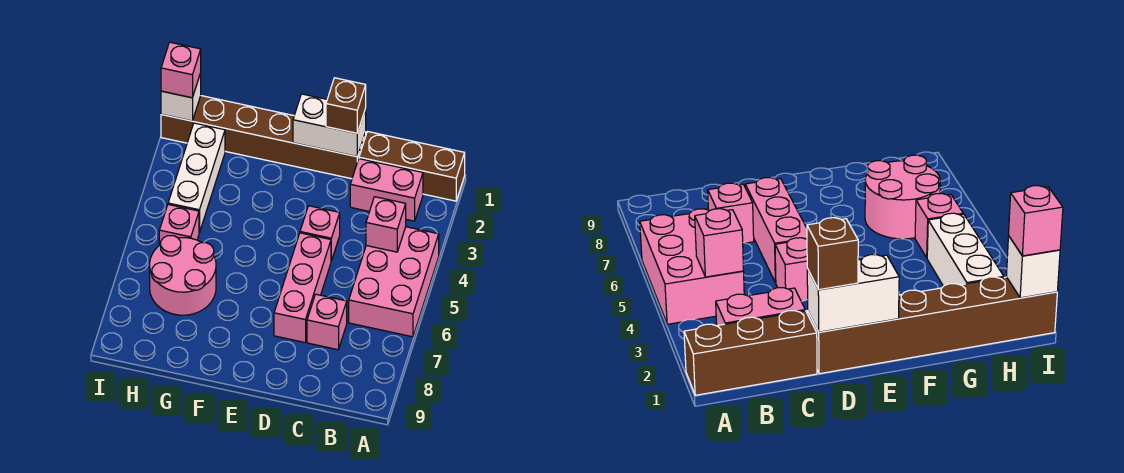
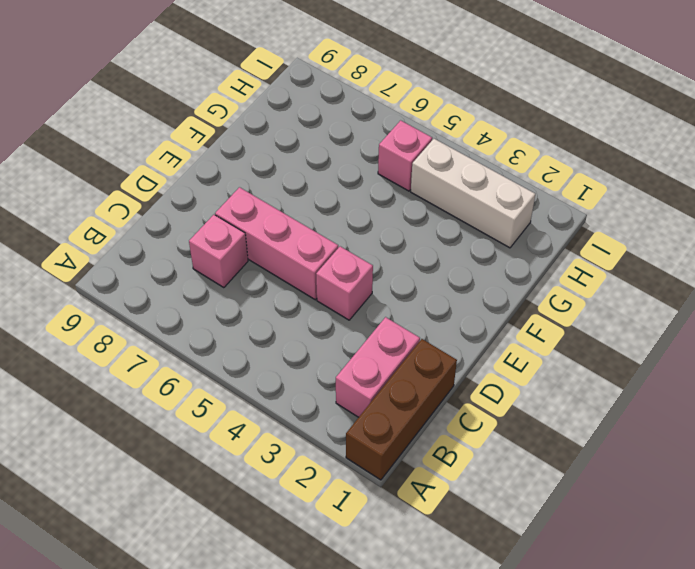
none -> pink brick A4:B6 level 1
none -> brown brick D1:I1 level 1
none -> pink round brick G6:H7 level 1

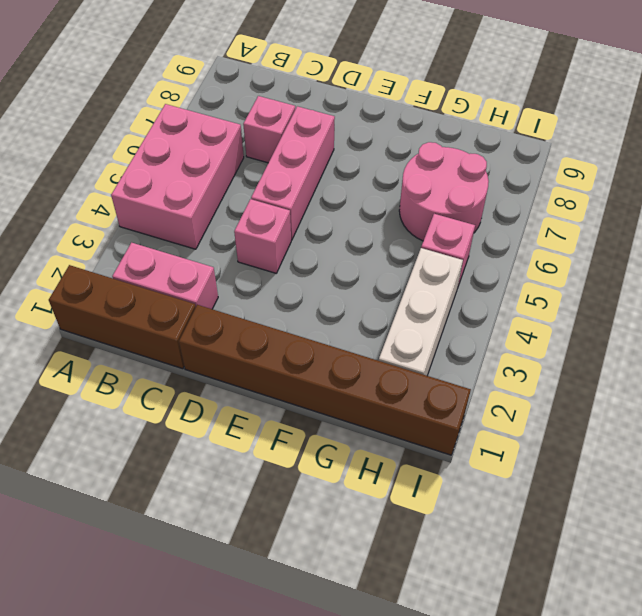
none -> pink brick B4 level 2
none -> white brick D1:E1 level 2
none -> white brick I1 level 2

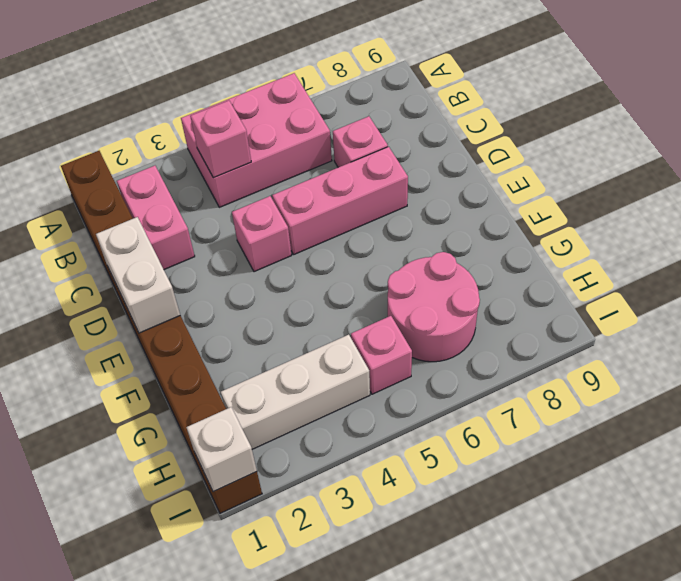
none -> brown brick D1 level 3
none -> pink brick I1 level 3

